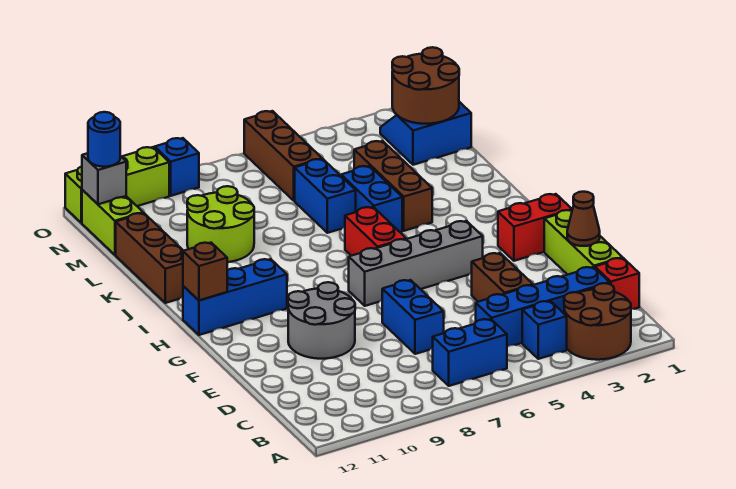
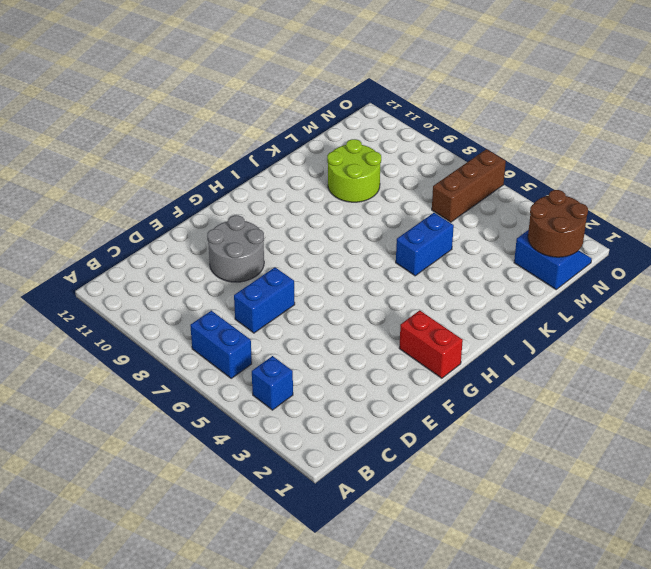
none -> brown round brick A2:B3 level 1
none -> red brick C1 level 1
none -> blue brick C2:C5 level 1

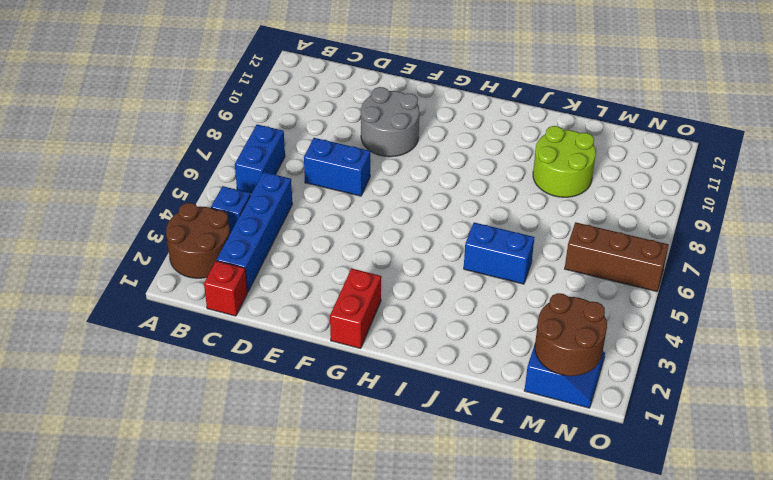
none -> lime brick D1:F1 level 1
none -> brown brick D4:E4 level 1
none -> grey brick G4:G7 level 1

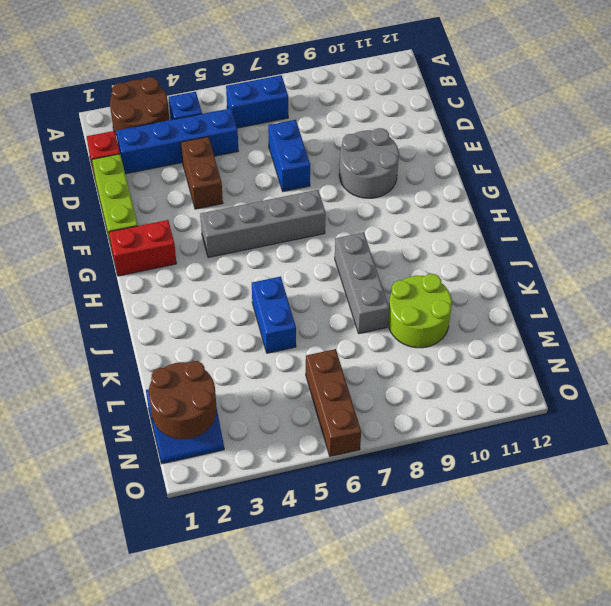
grey brick I8:K8 level 1 -> none
none -> red brick H6:I6 level 1
none -> blue brick H10:H12 level 1
none -> brown brick J4:L4 level 1

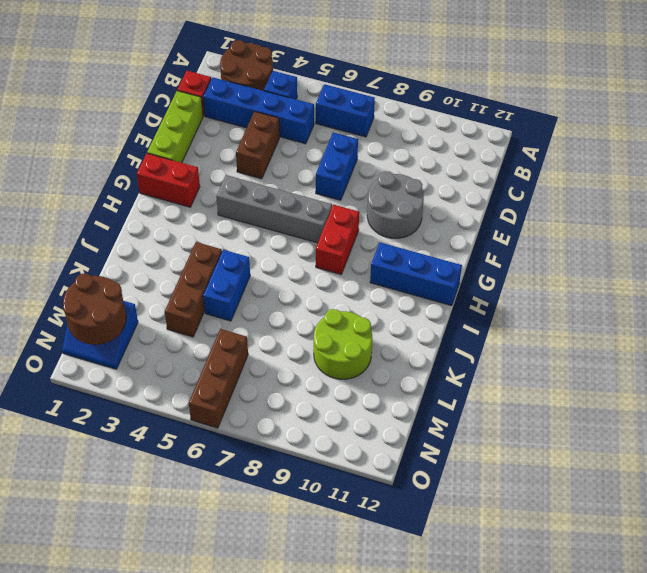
red brick G8:H8 level 1 -> red brick H6:I6 level 1
none -> brown brick J12:L12 level 1
none -> blue brick K6:L6 level 1
none -> lime brick M12:N12 level 1

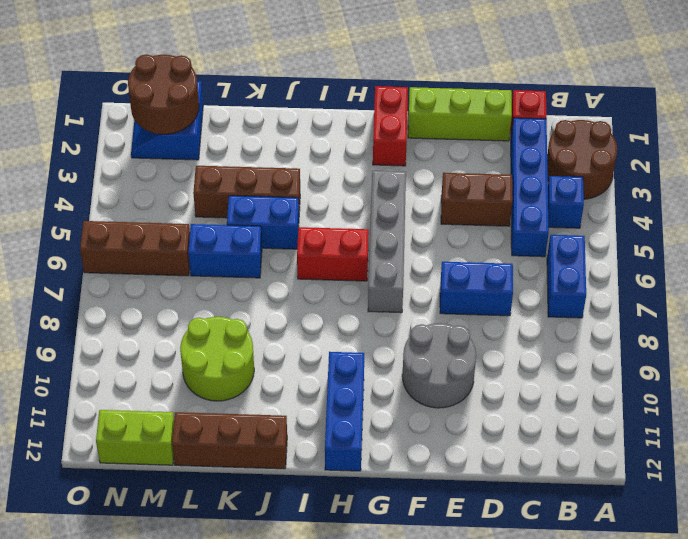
none -> blue brick O9 level 1
none -> lime brick O10:O12 level 1
none -> brown cone E1 level 2

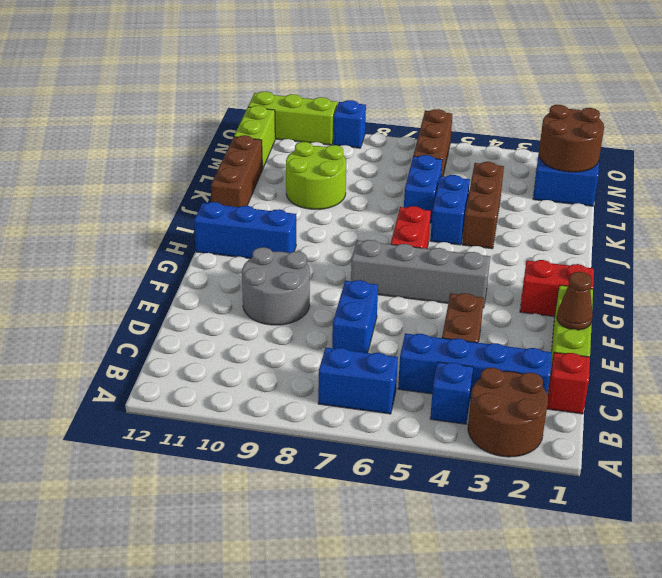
none -> brown brick H12 level 2
none -> grey brick N12 level 2
none -> blue round brick N12 level 3

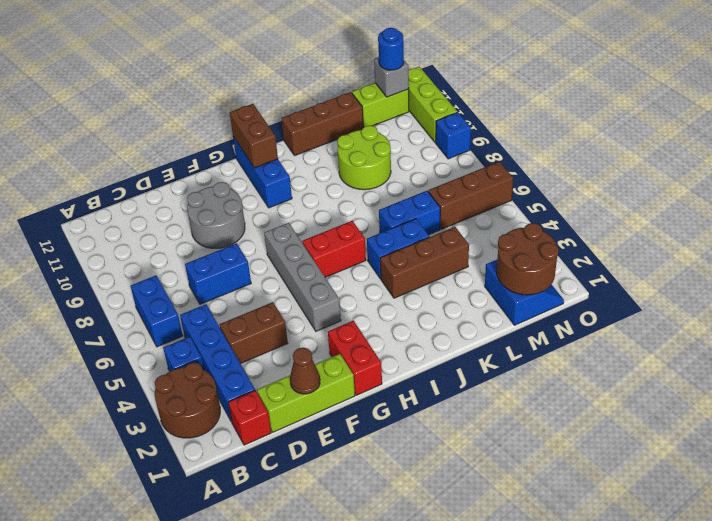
brown brick H11:H12 level 2 -> brown brick H12 level 2

